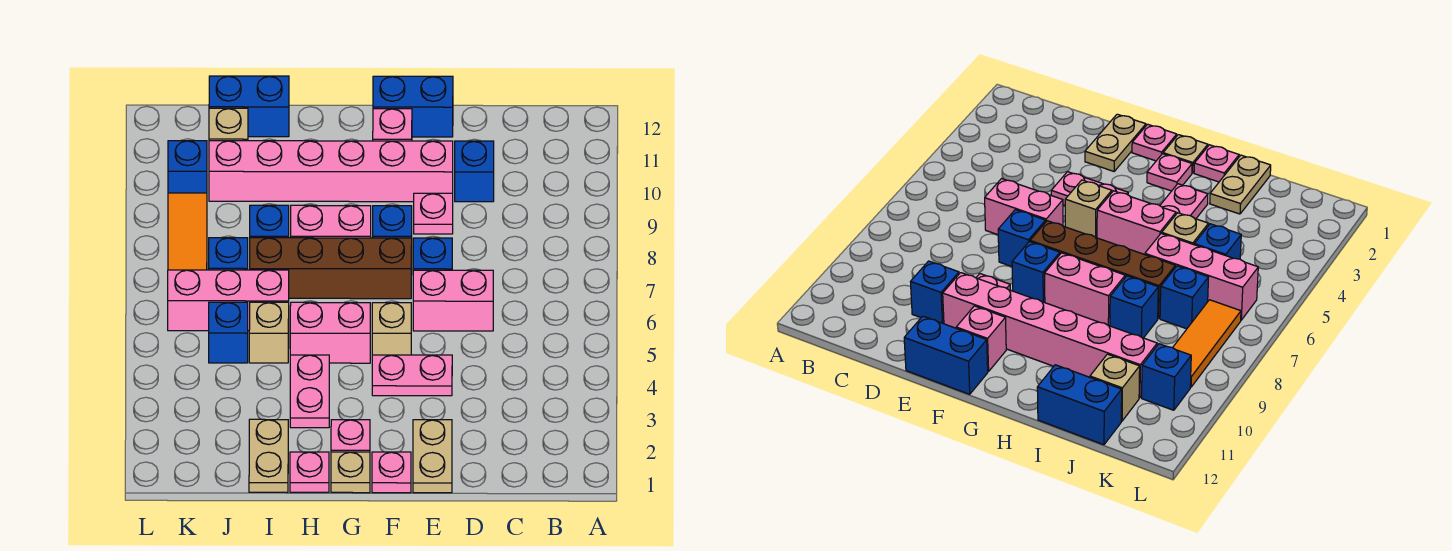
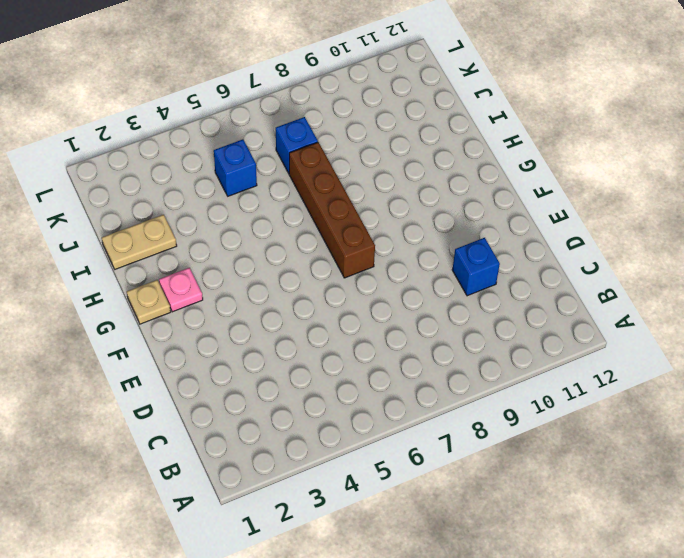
none -> pink brick D6:E6 level 1
none -> tan plate E1:E2 level 1
none -> pink plate E4:F4 level 1

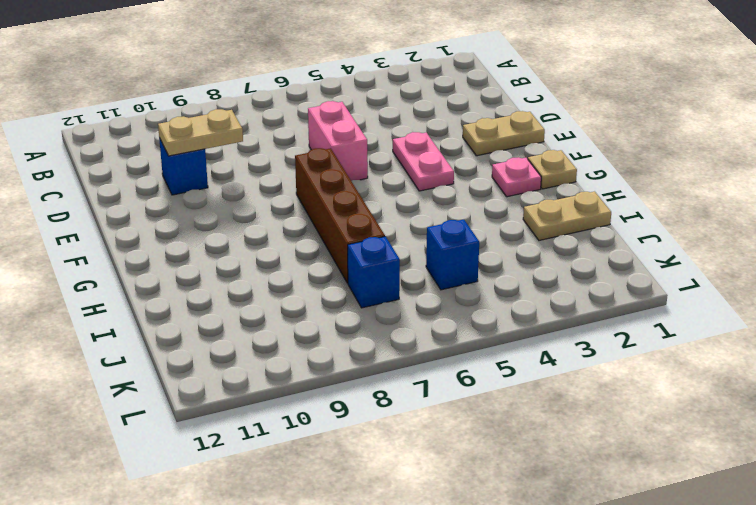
tan plate D9:D10 level 2 -> none
none -> blue brick E7 level 1
none -> pink plate E9 level 1
none -> pink brick E10:J10 level 1

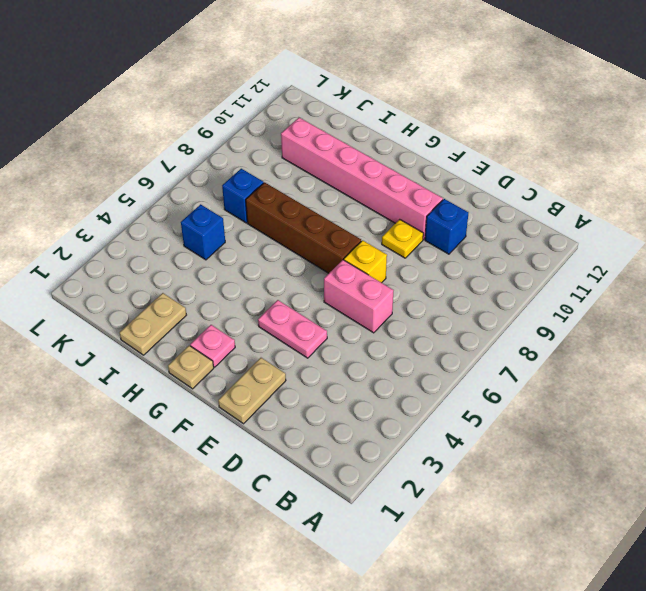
yellow brick E7 level 1 -> blue brick E7 level 1
yellow plate E9 level 1 -> pink plate E9 level 1
none -> blue brick E12:F12 level 1
none -> pink plate F1 level 1
none -> tan brick F5 level 1

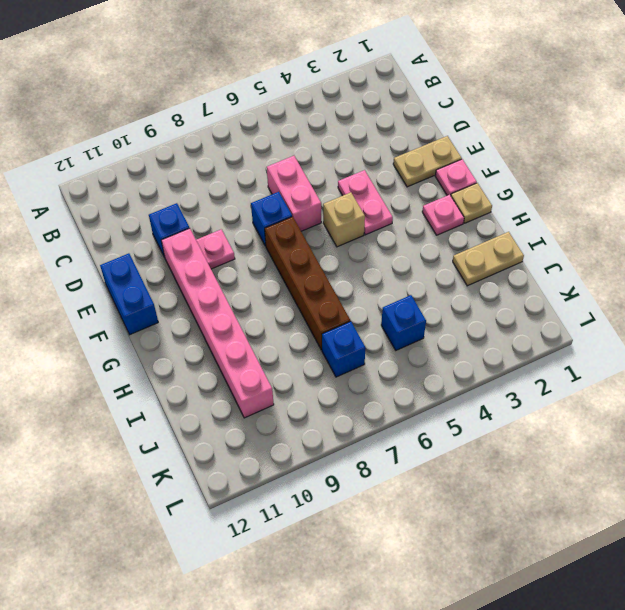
none -> blue brick F8 level 1
none -> pink brick F11 level 1
none -> pink brick G5:H5 level 1

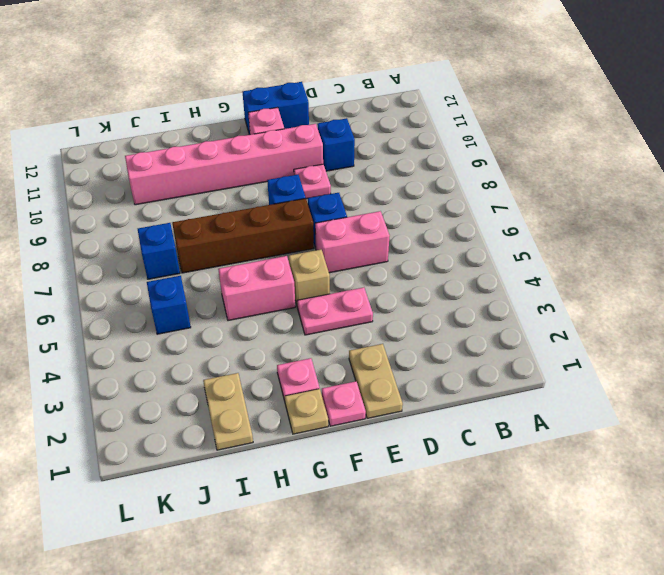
none -> pink brick G8:H8 level 1
none -> pink plate H1 level 1
none -> pink plate H3:H4 level 1

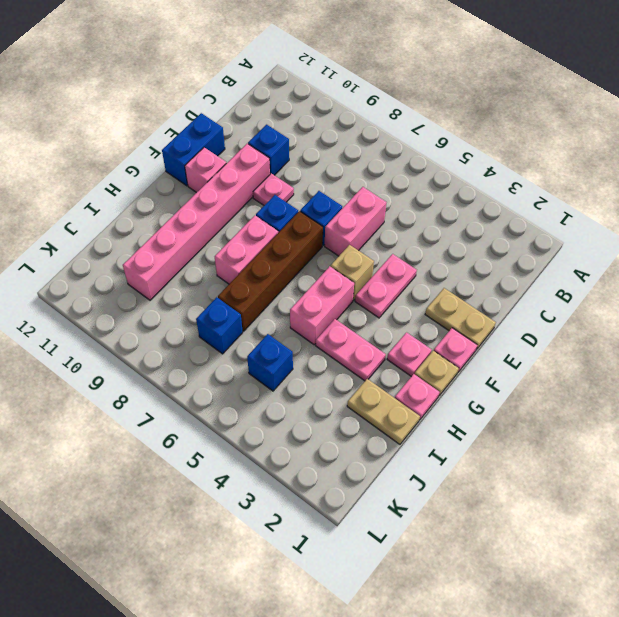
none -> tan brick I5 level 1
none -> pink brick I6:K6 level 1
none -> blue brick I8 level 1

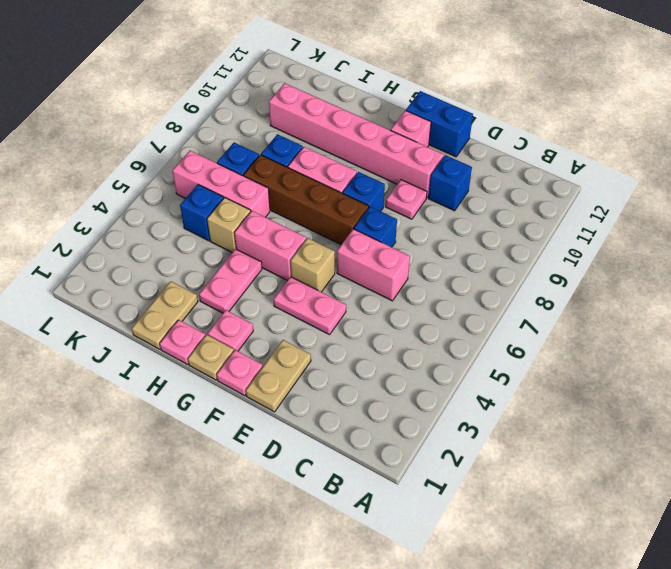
none -> blue brick I12:J12 level 1
none -> tan brick J11 level 1
none -> orange tile K7:K9 level 1

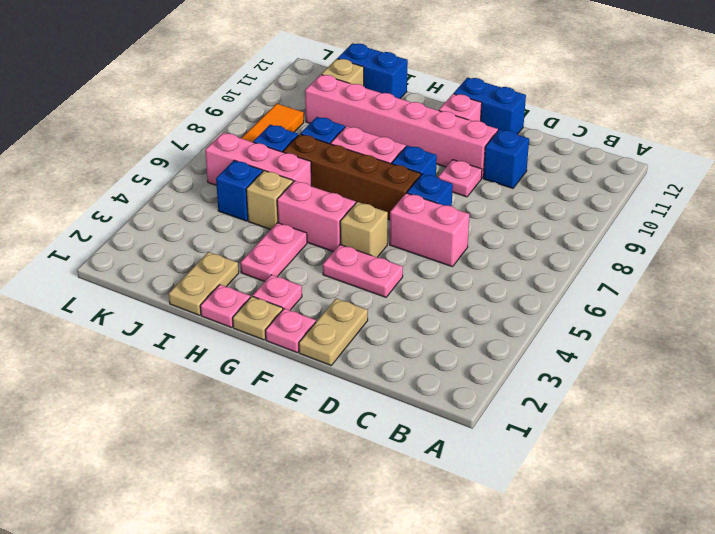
none -> blue brick K10 level 1

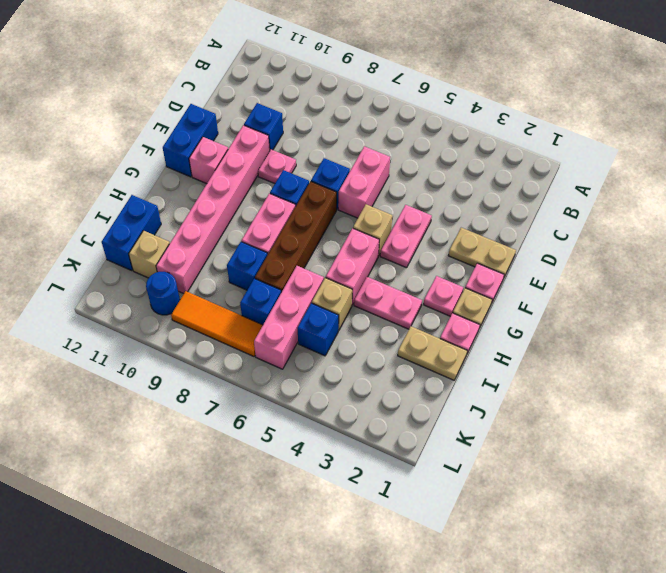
blue round brick K10 level 1 -> blue brick K10 level 1

